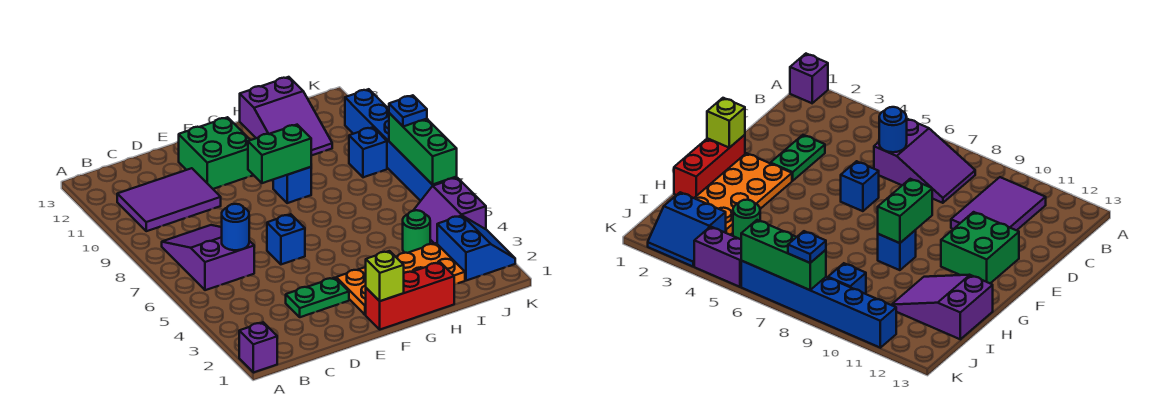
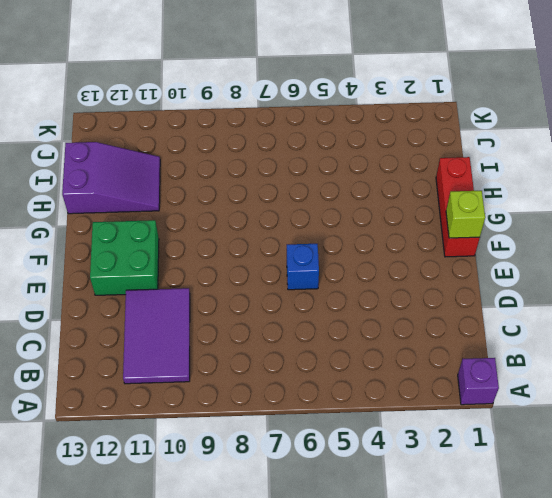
none -> purple slope B6:C8 level 1 top 6
none -> green plate D3:E3 level 1
none -> orange plate F2:I3 level 1

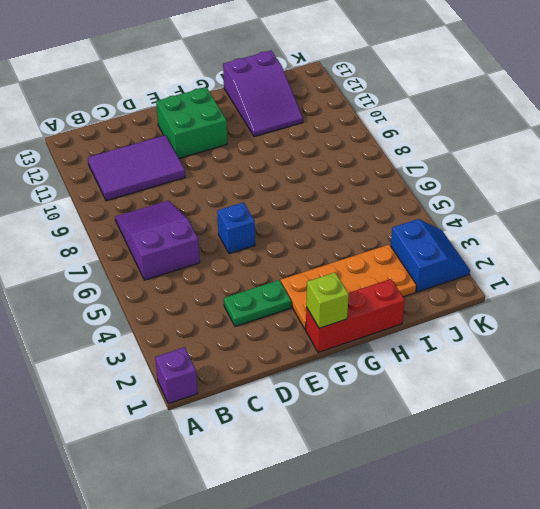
none -> blue brick G9 level 1
none -> green round brick I4 level 1
none -> purple slope J4:K5 level 1 top K

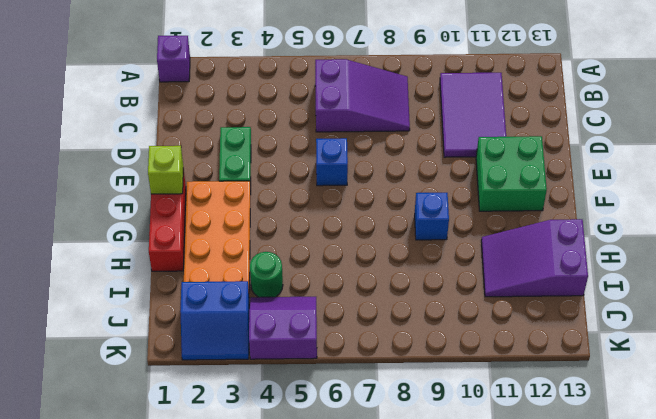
none -> blue brick J9 level 1
none -> blue brick K6:K11 level 1
none -> blue round brick C6 level 2

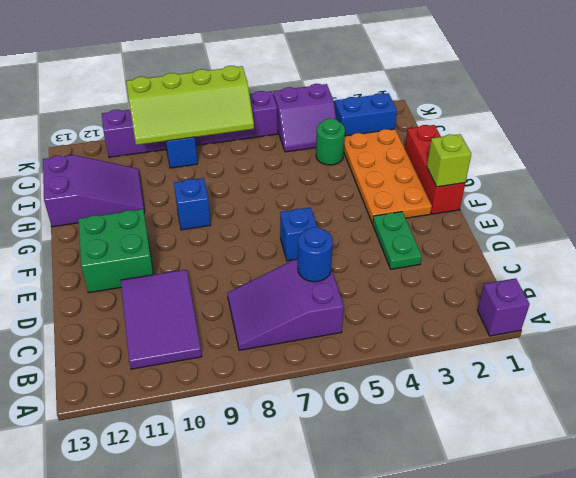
lime slope J7:K10 level 2 top K -> green brick K6:K8 level 2
purple brick K6:K11 level 1 -> blue brick K6:K11 level 1
none -> green brick F9:G9 level 2
none -> blue plate K8 level 3

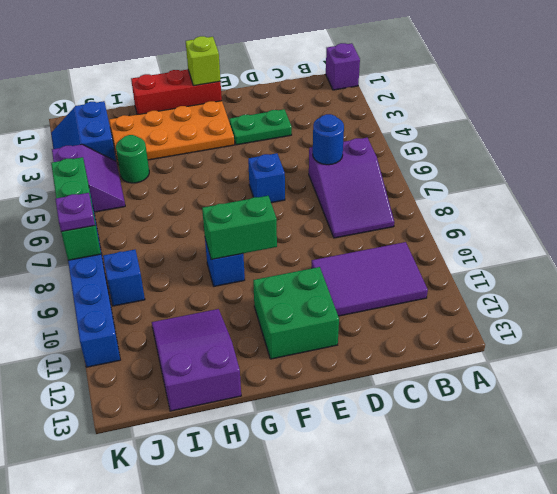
purple plate K8 level 3 -> blue plate K8 level 3

